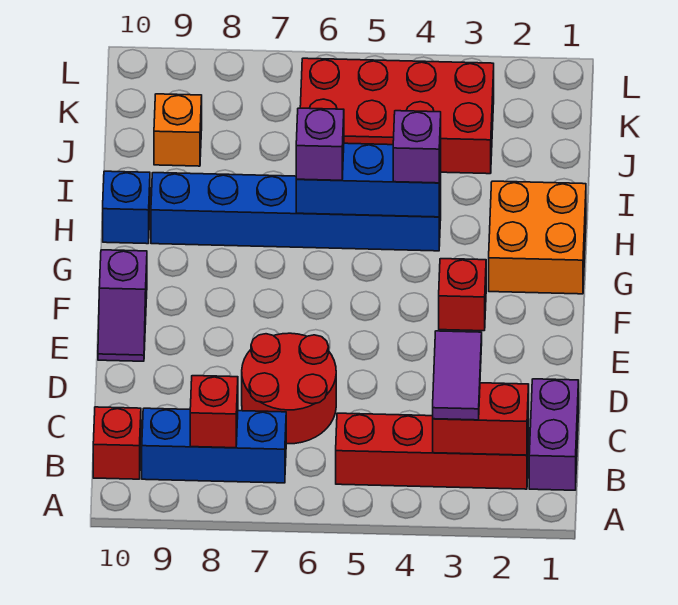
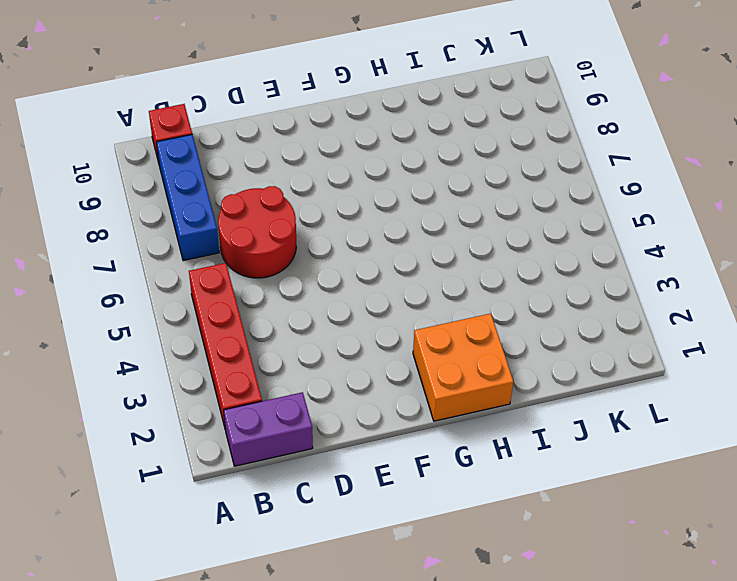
none -> purple slope E10:F10 level 1 top F
none -> red brick F3 level 1
none -> blue brick H4:H9 level 1

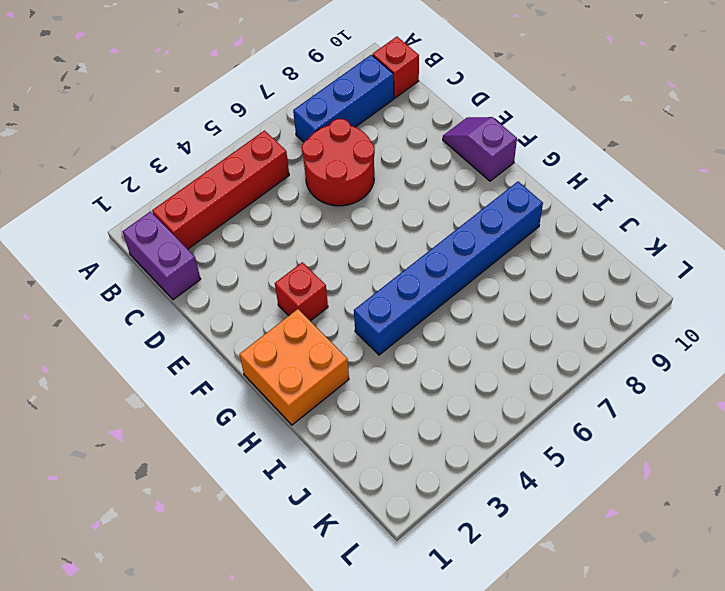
none -> blue brick H10 level 1
none -> red brick J3:K6 level 1
none -> orange brick J9 level 1

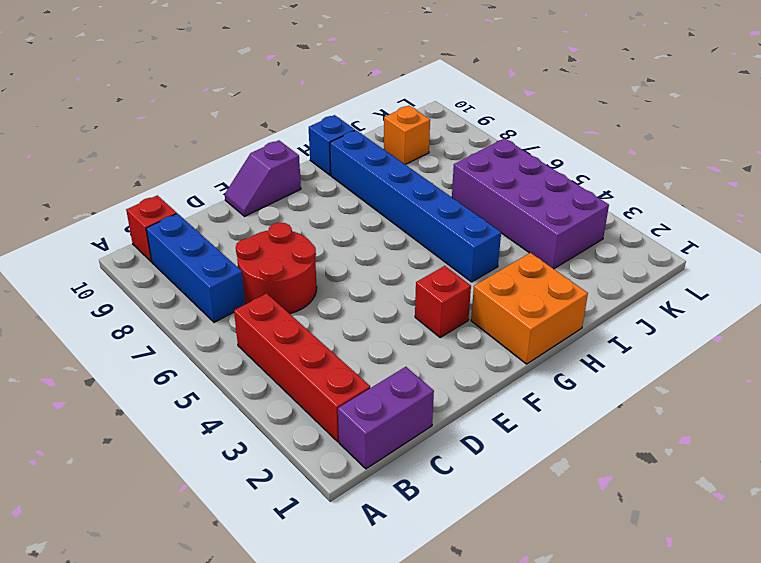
purple brick J3:K6 level 1 -> red brick J3:K6 level 1
none -> red brick B2:B3 level 2
none -> red brick B8 level 2
none -> blue brick H4:H6 level 2

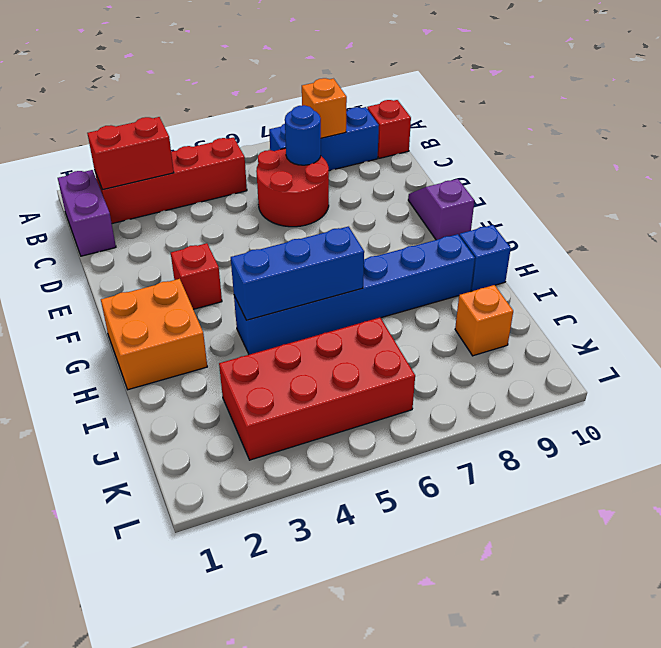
orange brick B8 level 2 -> red brick B8 level 2
blue round brick C7 level 2 -> none
none -> purple tile B3:C3 level 3
none -> purple brick H4 level 3
none -> purple brick H6 level 3

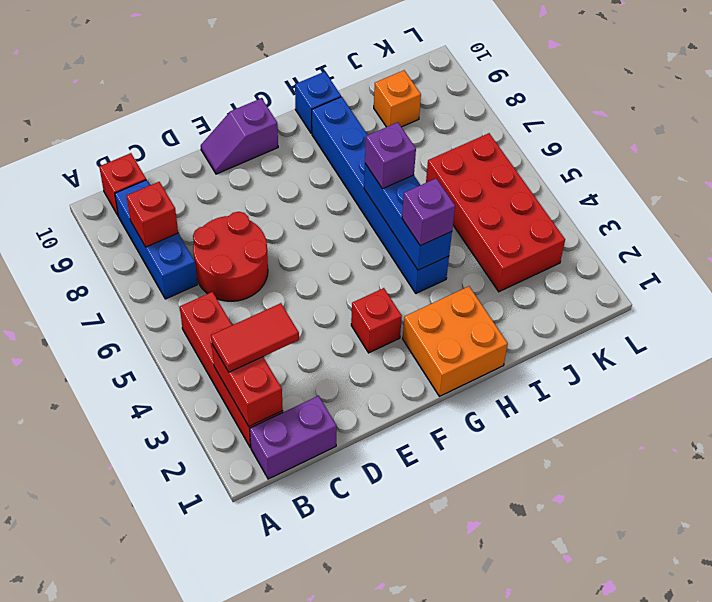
red tile B3:C3 level 3 -> purple tile B3:C3 level 3

